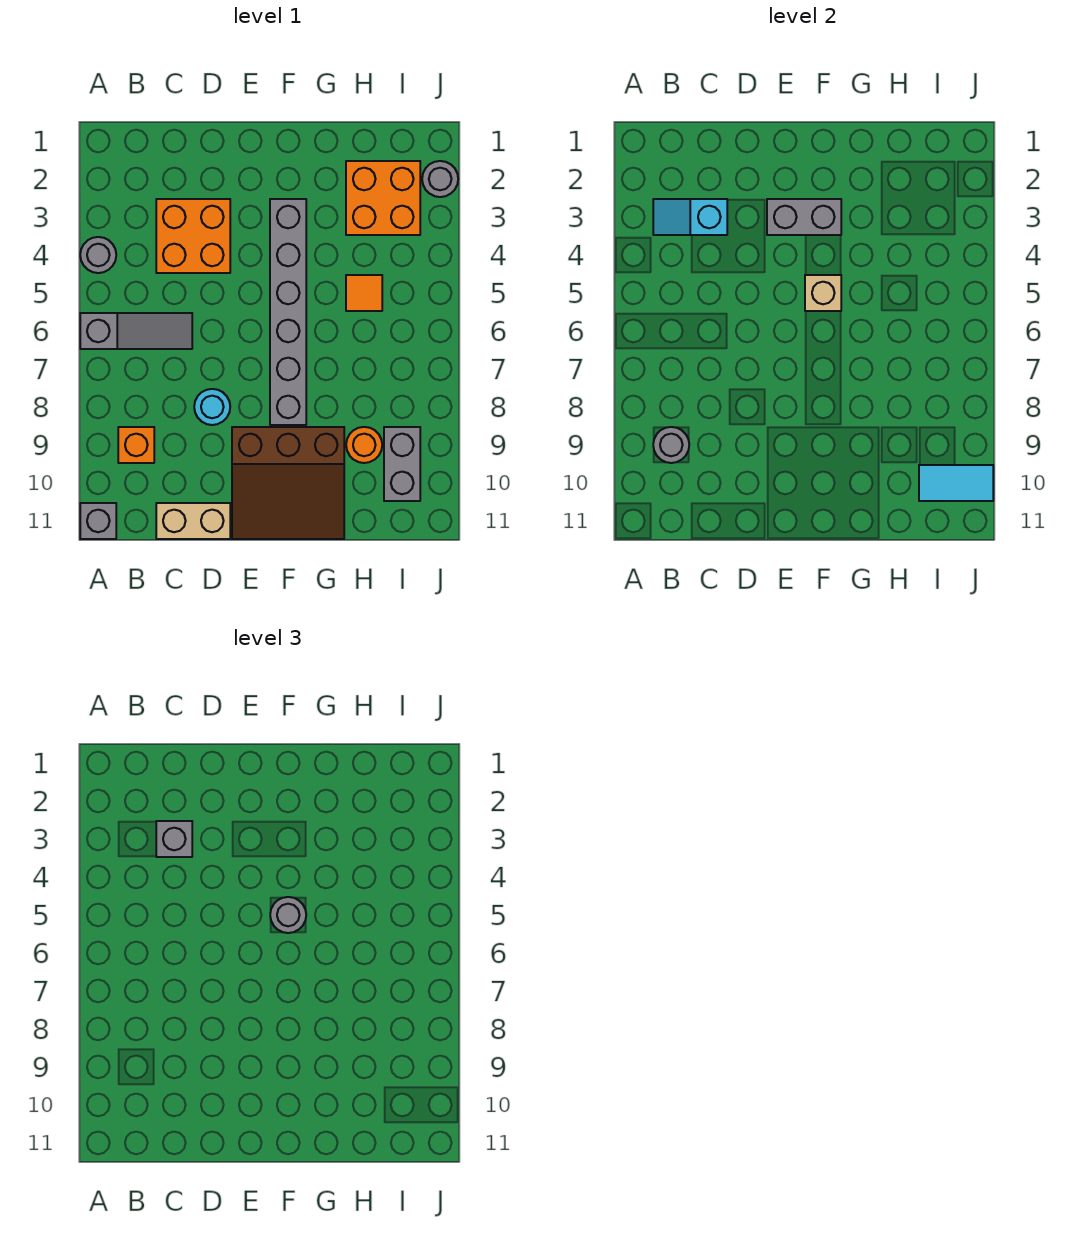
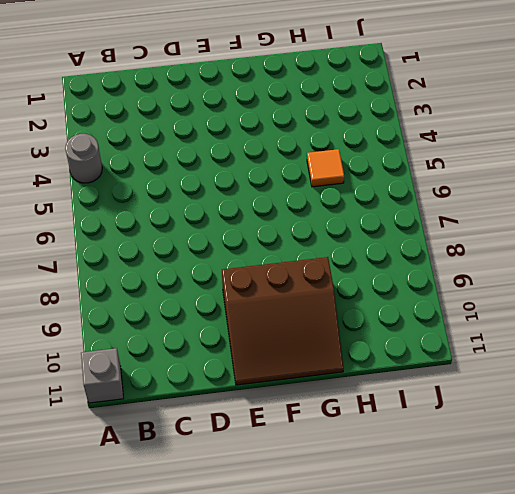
none -> grey slope A6:C6 level 1 top A
none -> orange brick B9 level 1
none -> orange brick C3:D4 level 1

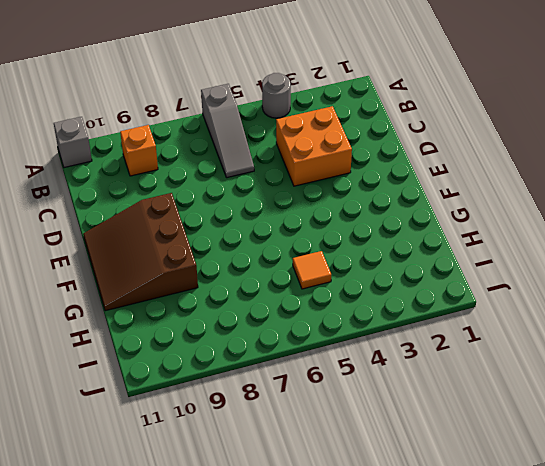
none -> tan brick C11:D11 level 1
none -> cyan round brick D8 level 1
none -> grey brick F3:F8 level 1

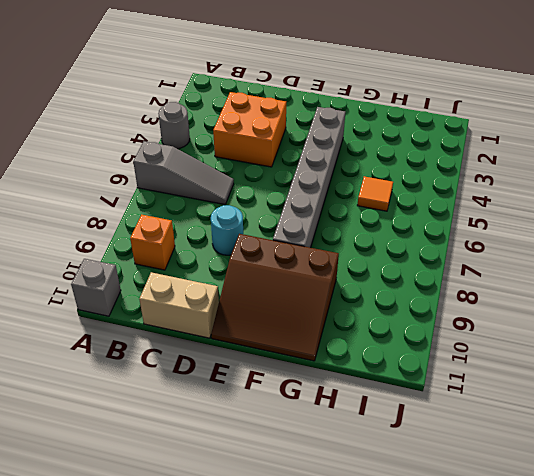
none -> orange brick H2:I3 level 1
none -> orange round brick H9 level 1
none -> grey brick I9:I10 level 1

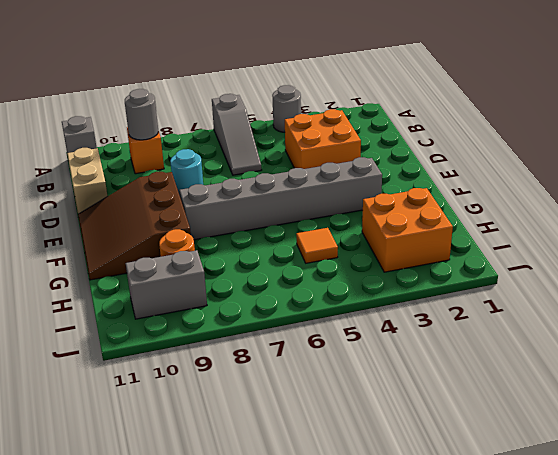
none -> grey round brick J2 level 1
none -> cyan slope B3:C3 level 2 top C
none -> grey brick E3:F3 level 2

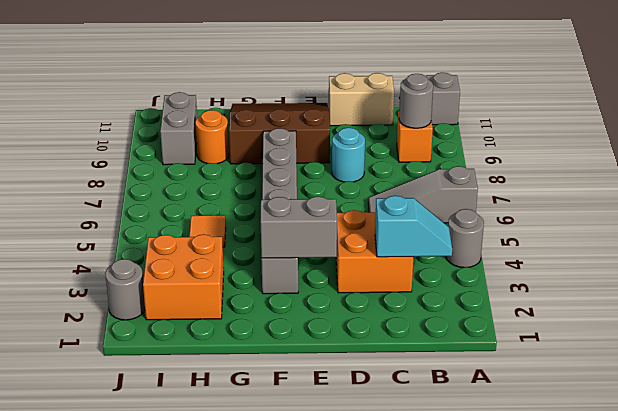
none -> tan brick F5 level 2
none -> cyan tile I10:J10 level 2
none -> grey brick C3 level 3

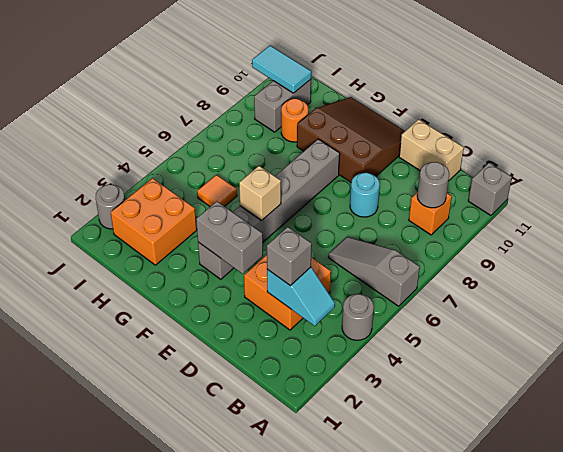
none -> grey round brick F5 level 3

